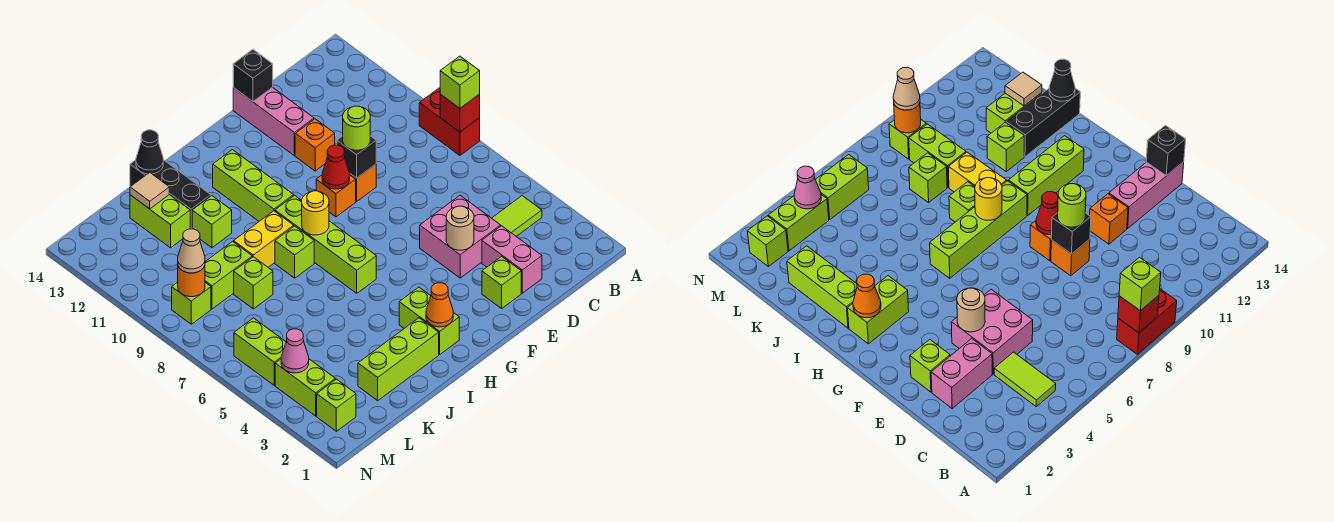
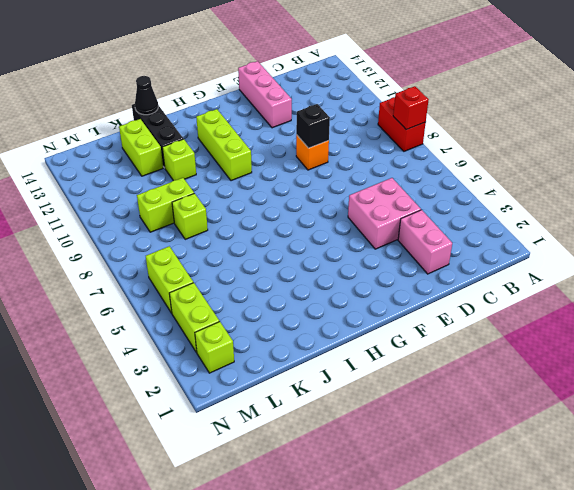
none -> lime tile B4:C4 level 1
none -> lime brick E2 level 1
none -> orange brick E11 level 1
none -> orange brick F9 level 1

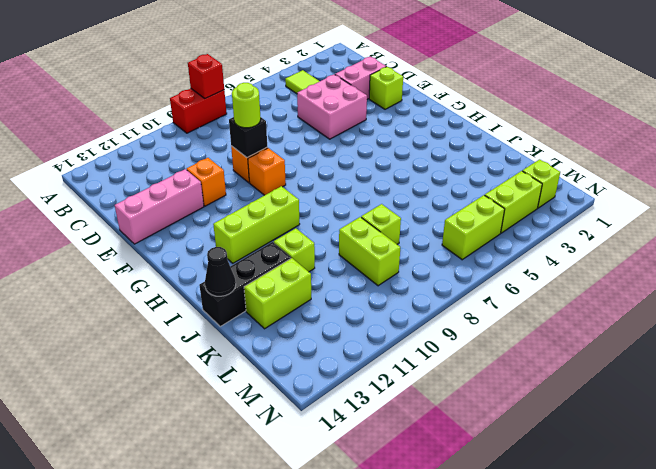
none -> lime brick H2:H3 level 1
none -> lime brick H6:H9 level 1
none -> lime brick I2:K2 level 1
none -> lime brick I8 level 1

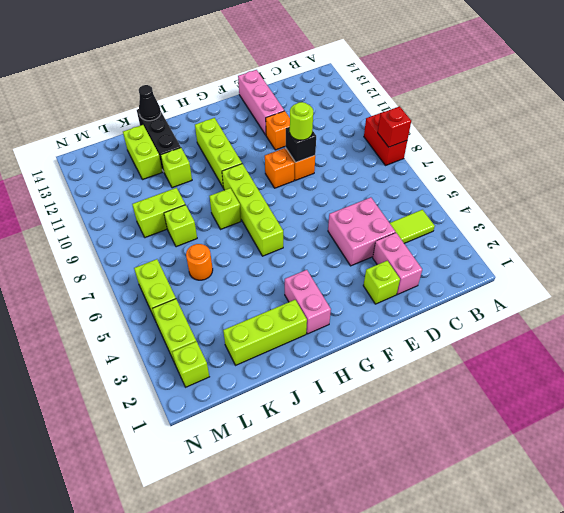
pink brick H2:H3 level 1 -> lime brick H2:H3 level 1
orange round brick K6 level 1 -> orange round brick M9 level 2
none -> yellow brick I9:J9 level 1
none -> lime brick M9 level 1
none -> tan round brick E4 level 2
none -> black brick E14 level 2

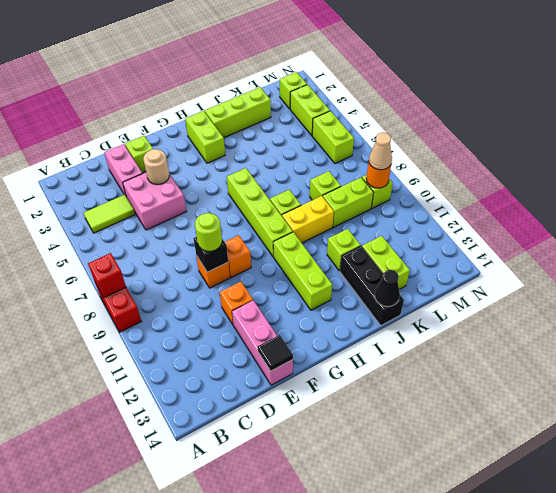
black tile E14 level 2 -> black brick E14 level 2
none -> red cone F9 level 2
none -> orange cone H2 level 2
none -> yellow round brick H8 level 2
none -> tan tile K13 level 2

